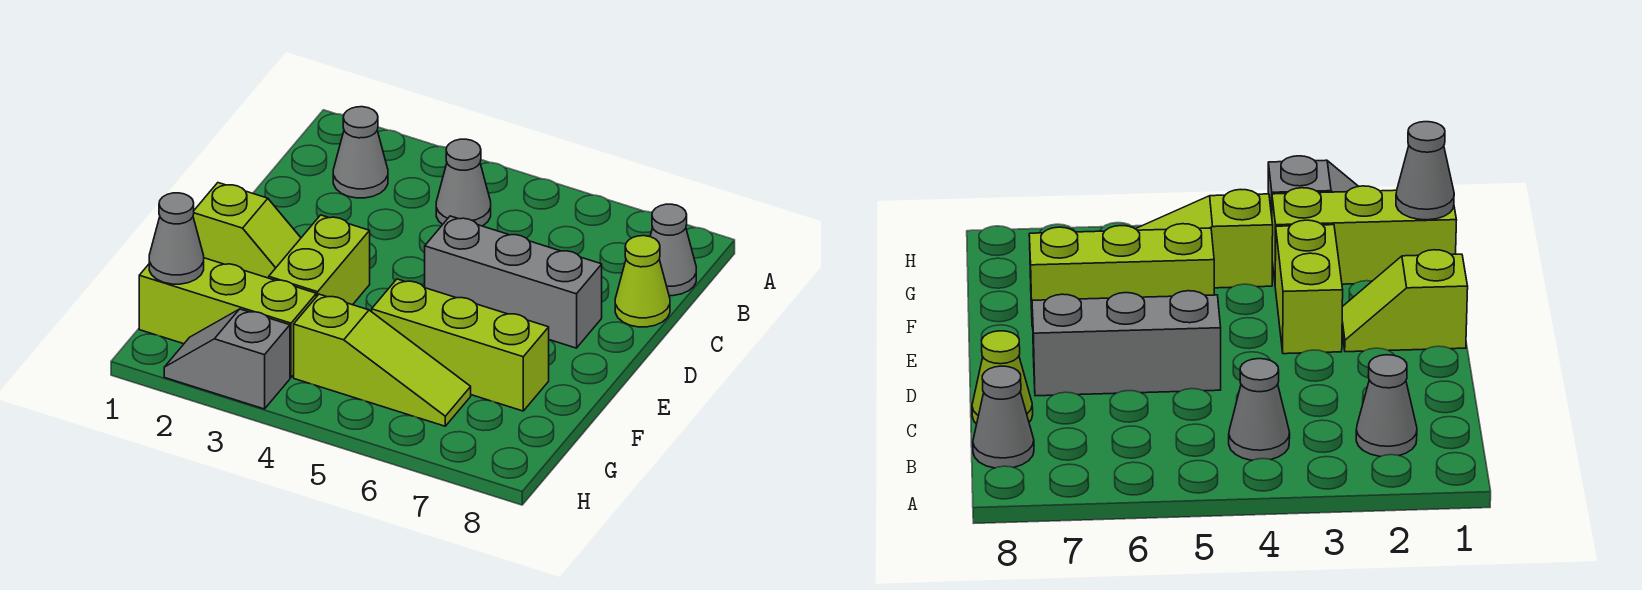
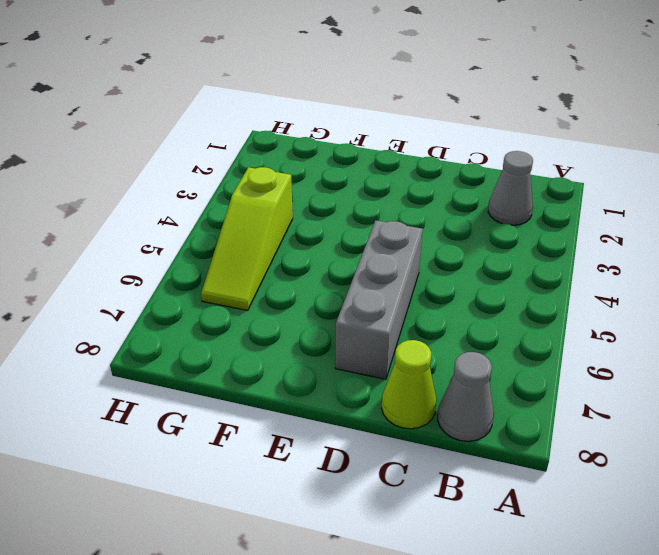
none -> grey cone B4 level 1
none -> lime slope E1:E2 level 1 top 1
none -> lime brick E3:F3 level 1

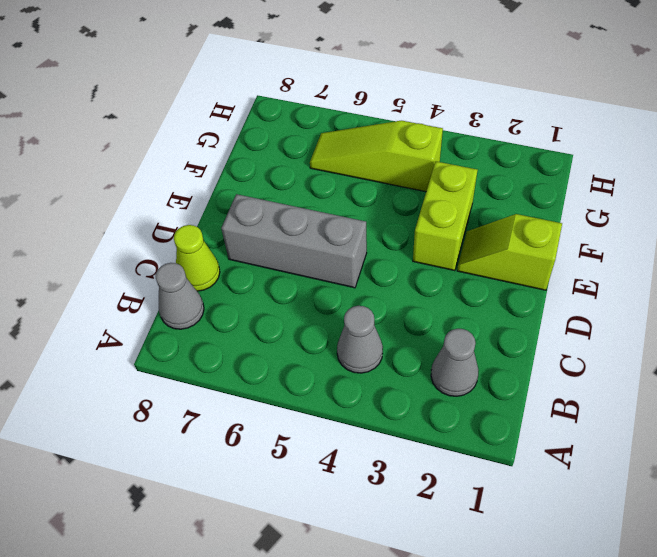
none -> lime brick F5:F7 level 1
none -> lime brick G1:G3 level 1
none -> grey slope H2:H3 level 1 top 3

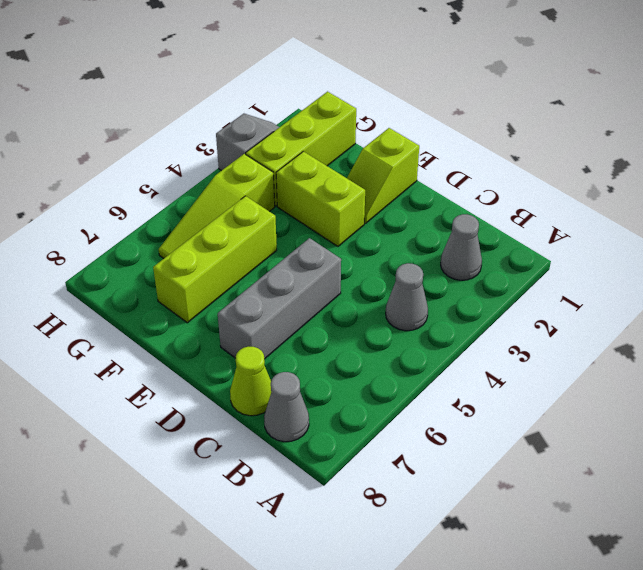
none -> grey cone G1 level 2

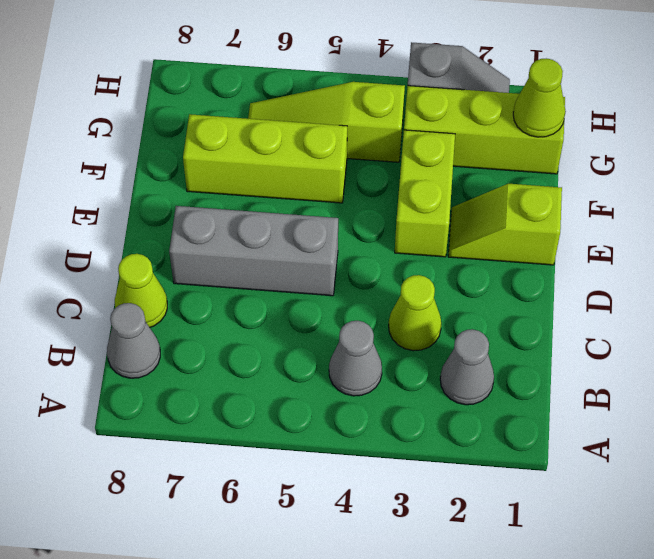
lime cone C3 level 1 -> none
lime cone G1 level 2 -> grey cone G1 level 2

